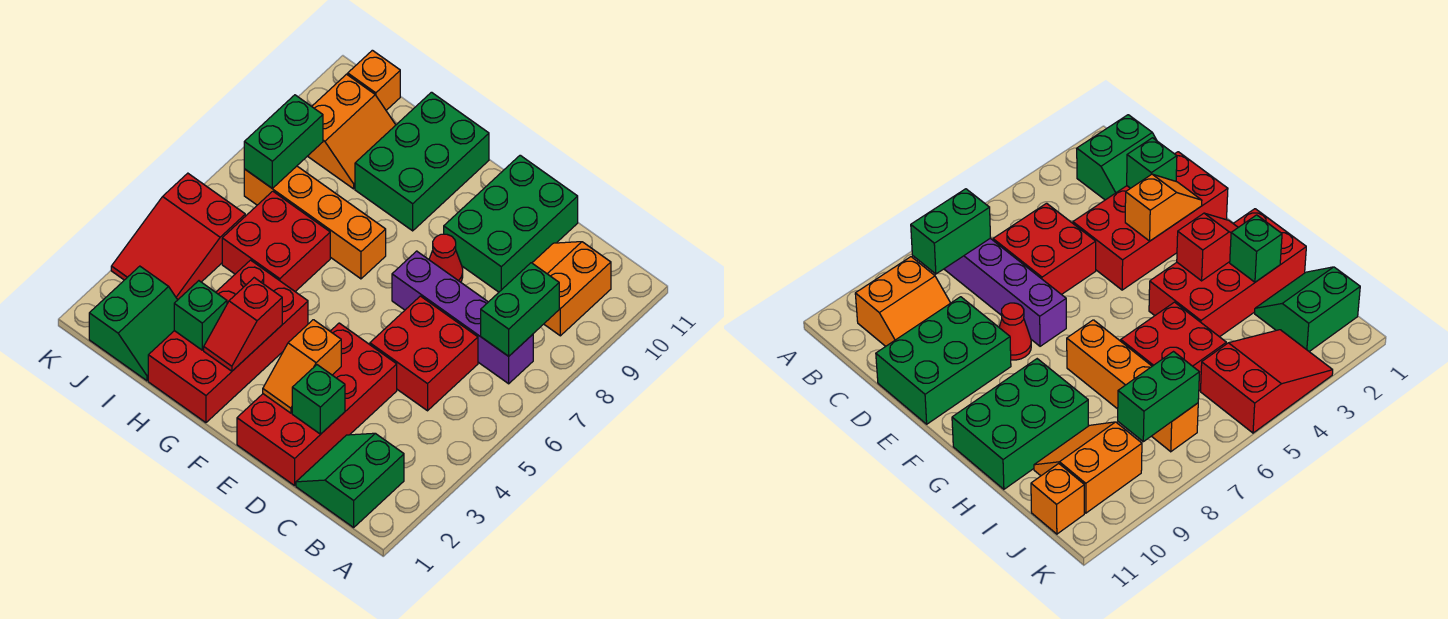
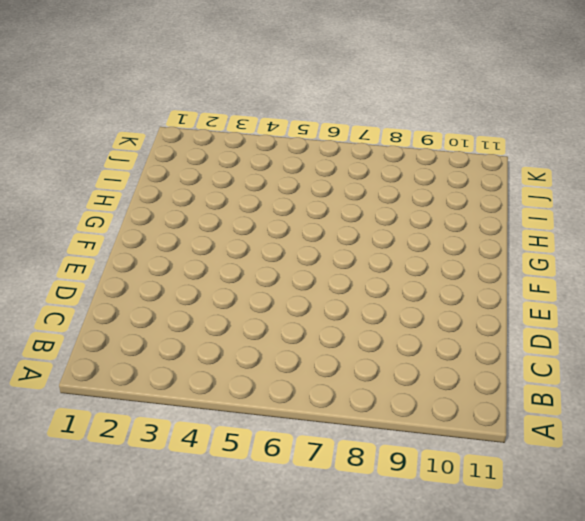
none -> green slope B1:C2 level 1 top B
none -> purple brick B7:E7 level 1
none -> orange slope B9:C10 level 1 top B

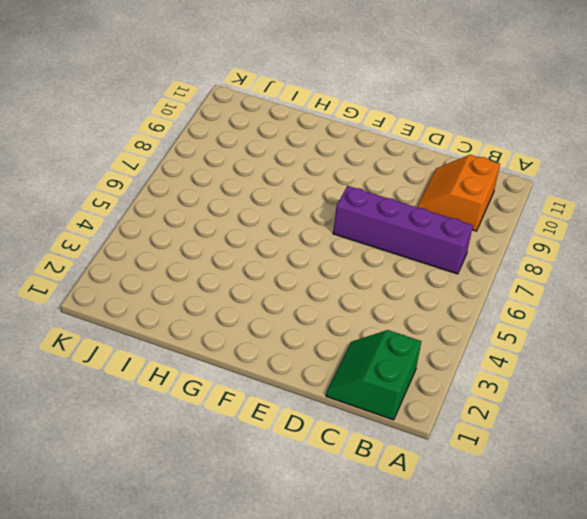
none -> red brick C5:D6 level 1
none -> red brick D1:E4 level 1
none -> green brick D9:E11 level 1

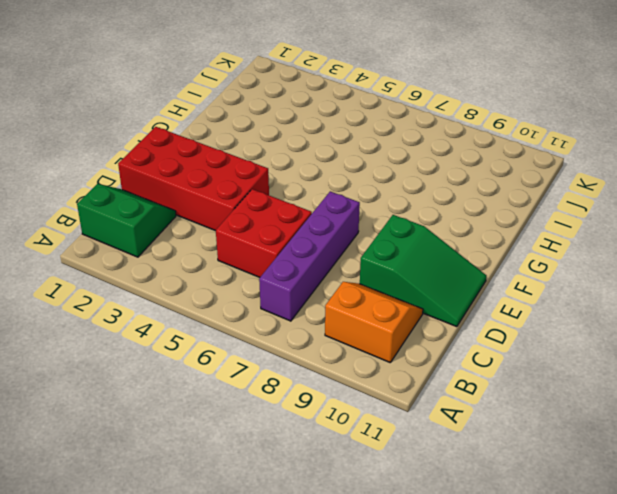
green slope D9:E11 level 1 top 9 -> green brick D9:E11 level 1
none -> red cone E8 level 1
none -> red brick G1:H4 level 1
none -> orange brick G7:J7 level 1

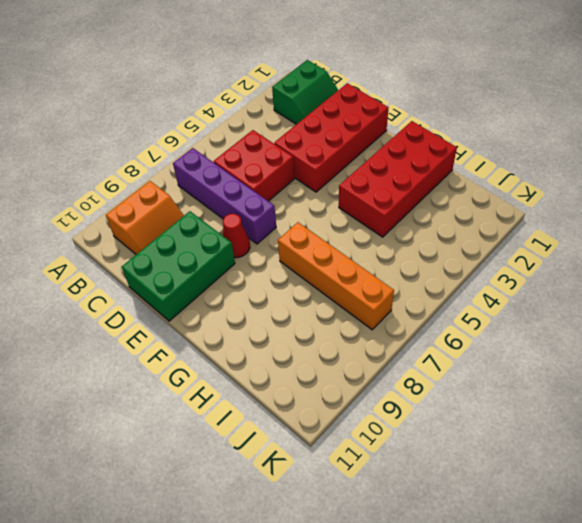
none -> green brick G9:H11 level 1
none -> red brick H5:I6 level 1
none -> green slope I1:J2 level 1 top J

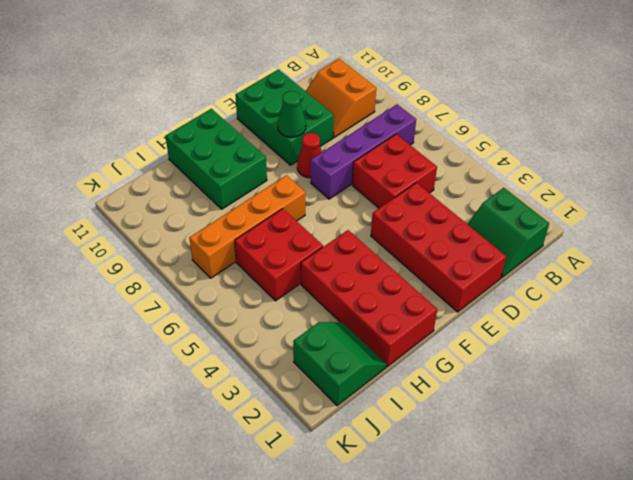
green cone E9 level 2 -> none
none -> orange slope I9:J10 level 1 top J
none -> red slope J3:K5 level 1 top 5
none -> orange brick J11 level 1

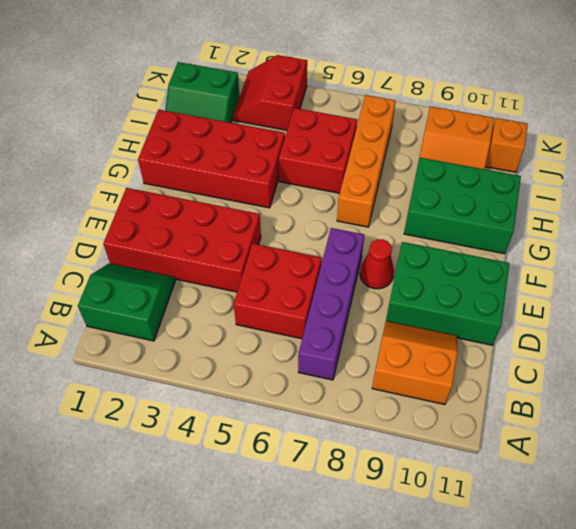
red slope J3:K4 level 1 top 4 -> red slope J3:K5 level 1 top 5
none -> green brick B7:B8 level 2
none -> green brick D2 level 2
none -> orange slope E2:E3 level 2 top 3

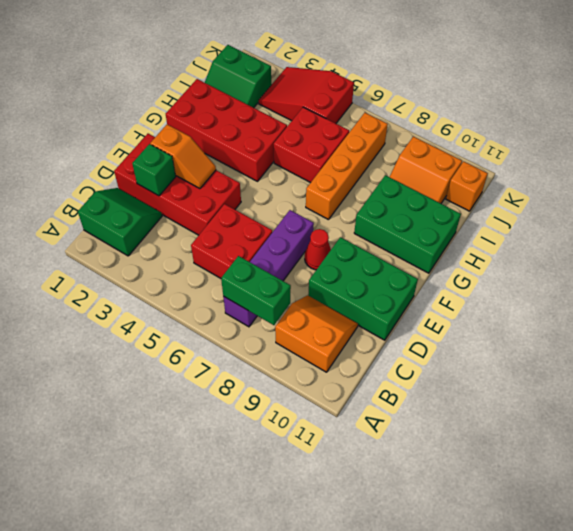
orange slope E2:E3 level 2 top 2 -> orange slope E2:E3 level 2 top 3
none -> red slope G2:G3 level 2 top 3
none -> green brick H2 level 2
none -> green brick J7:J8 level 2

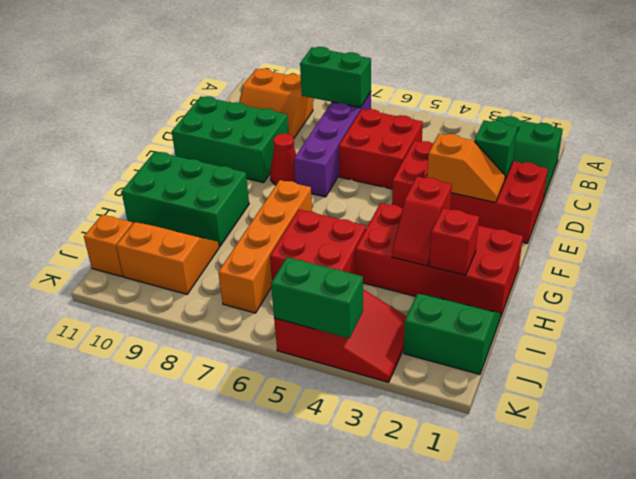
red slope G3:H3 level 2 top G -> red slope G2:G3 level 2 top 3
red brick H2 level 2 -> green brick H2 level 2
green brick K4:K5 level 2 -> green brick J7:J8 level 2

